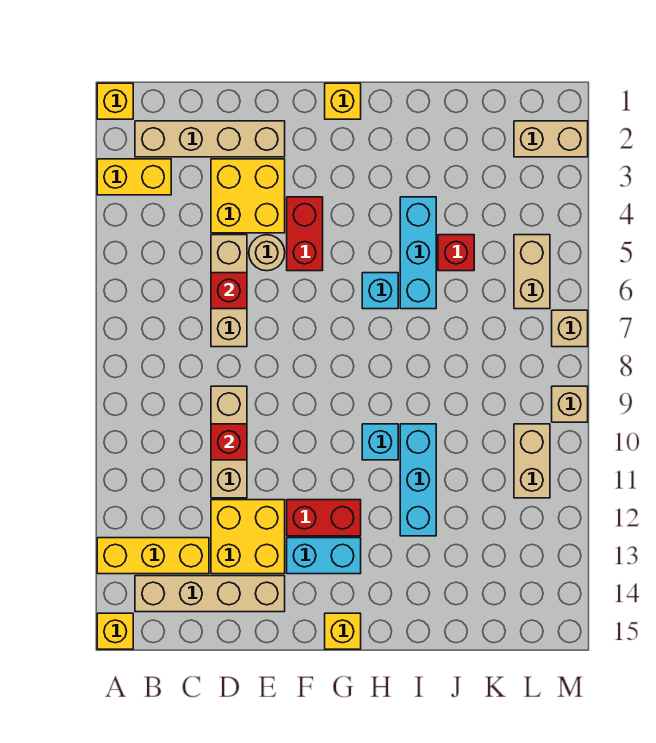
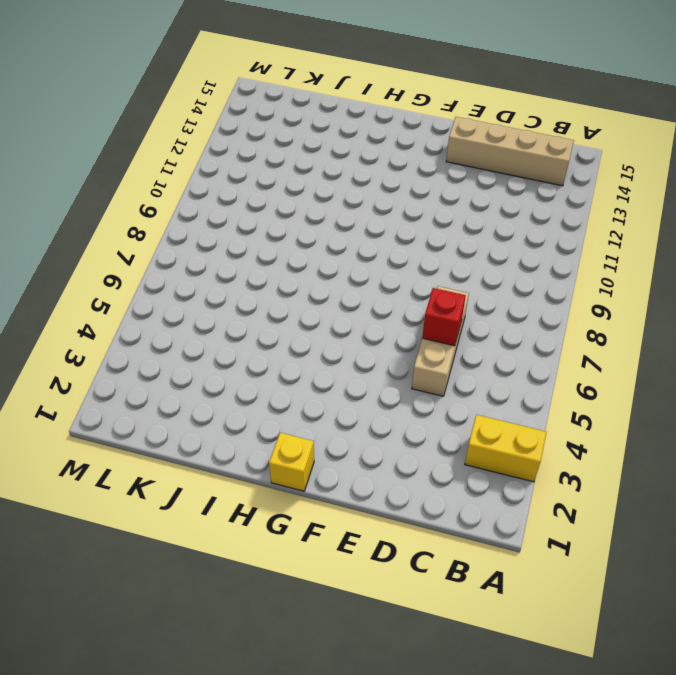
none -> yellow brick A1 level 1
none -> yellow brick A13:C13 level 1
none -> yellow brick A15 level 1

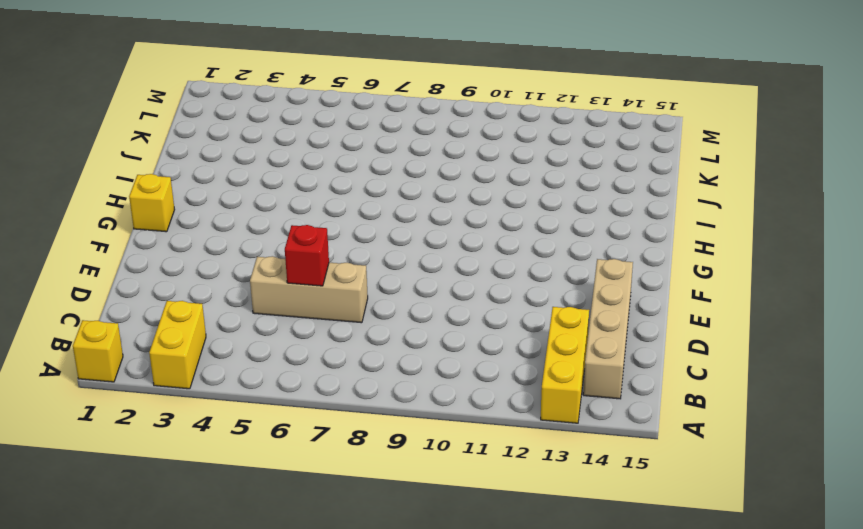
none -> yellow brick A15 level 1
none -> tan brick B2:E2 level 1
none -> yellow brick D3:E4 level 1

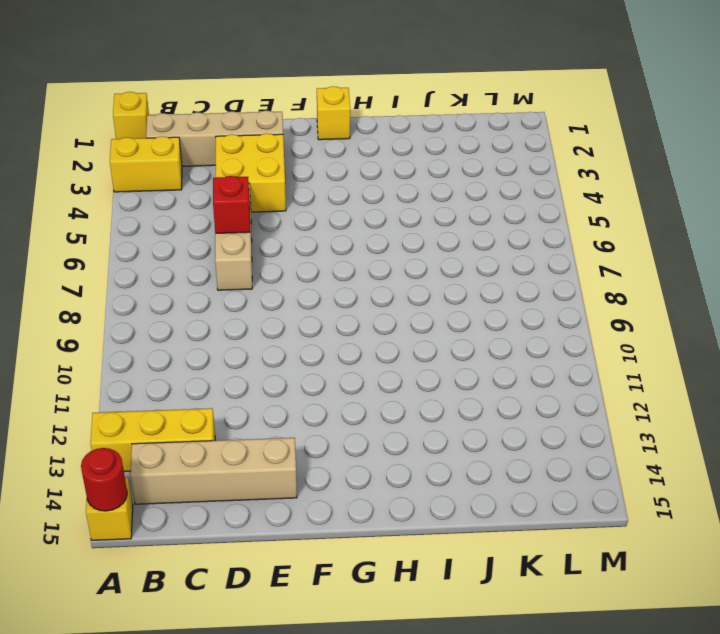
red round brick A15 level 2 -> none
none -> tan brick D9:D11 level 1
none -> yellow brick D12:E13 level 1
none -> tan round brick E5 level 1

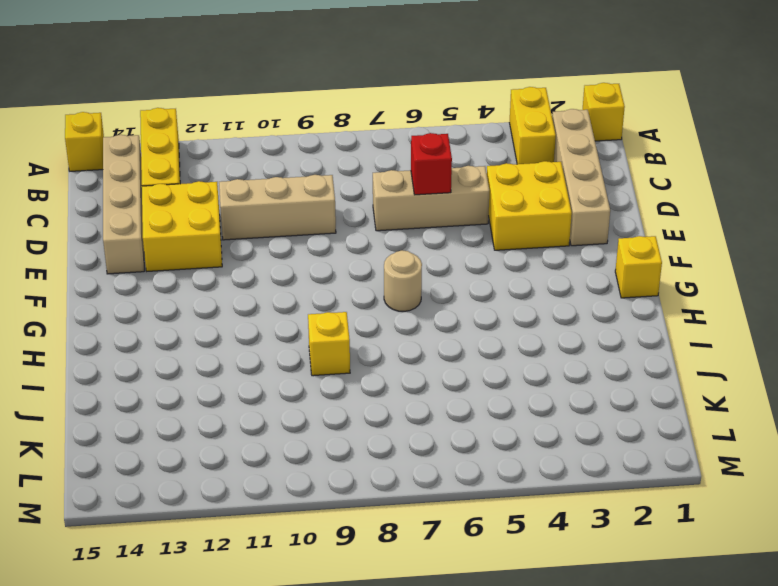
tan round brick G7 level 1 -> tan round brick E5 level 1
yellow brick I9 level 1 -> yellow brick G15 level 1
none -> red brick F4:F5 level 1
none -> red brick F12:G12 level 1
none -> cyan brick F13:G13 level 1

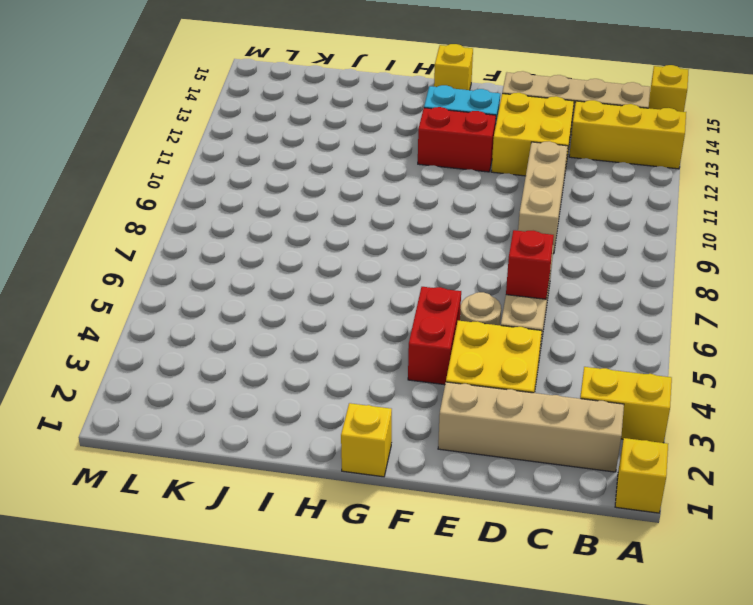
none -> cyan brick H6 level 1
none -> cyan brick H10 level 1
none -> cyan brick I4:I6 level 1

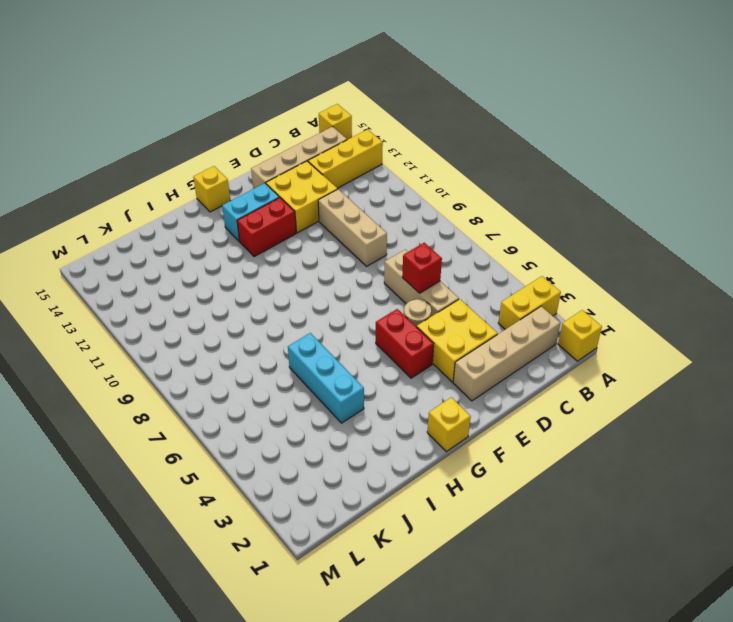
none -> cyan brick H6 level 1
none -> cyan brick H10 level 1
none -> cyan brick I10:I12 level 1

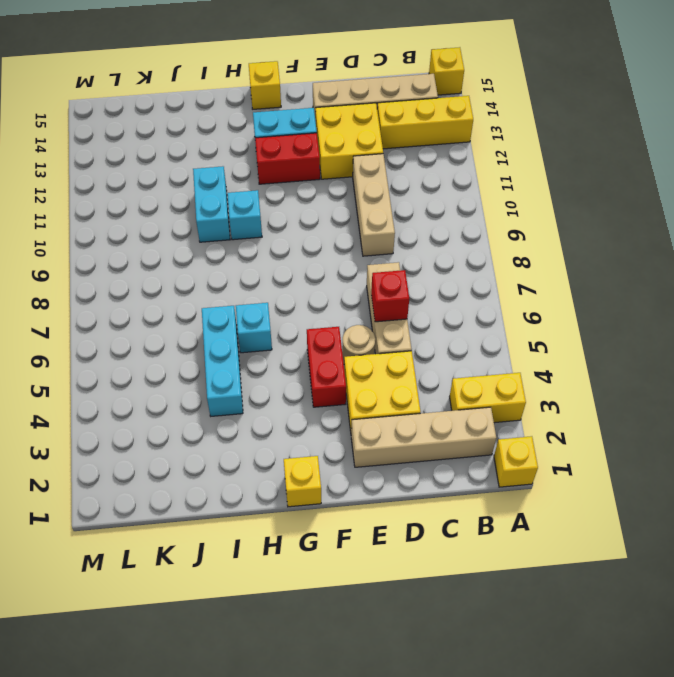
cyan brick I10:I11 level 1 -> cyan brick I10:I12 level 1
none -> red brick J5 level 1
none -> tan brick L2:M2 level 1
none -> tan brick L5:L6 level 1

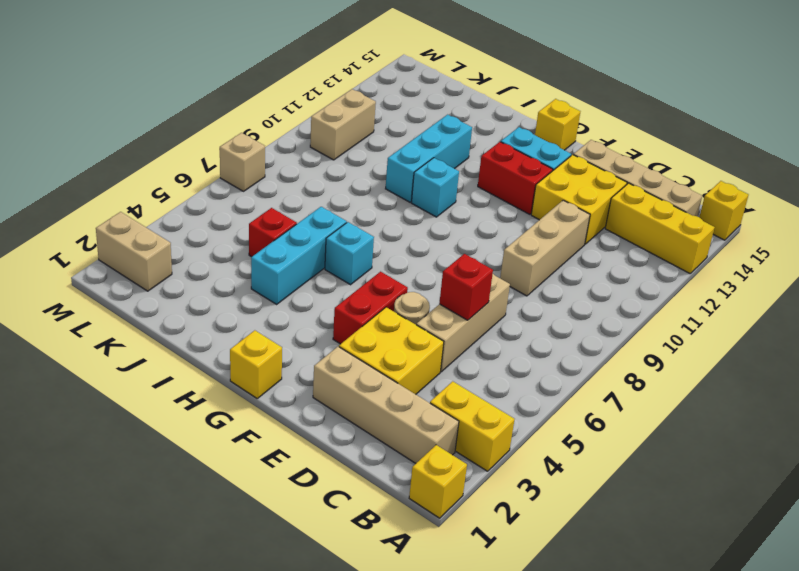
none -> tan brick L5:L6 level 1
none -> tan brick M9 level 1
none -> red brick D10 level 2

